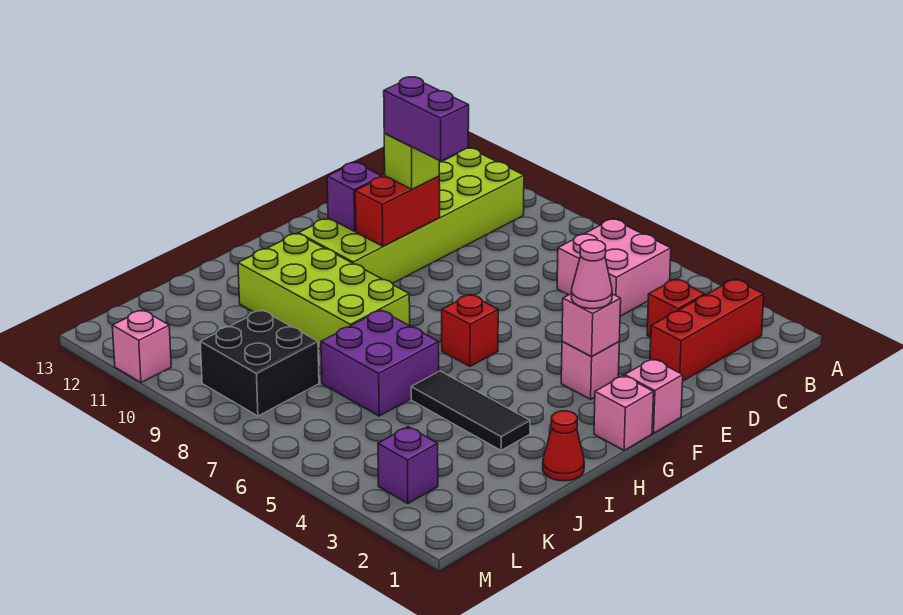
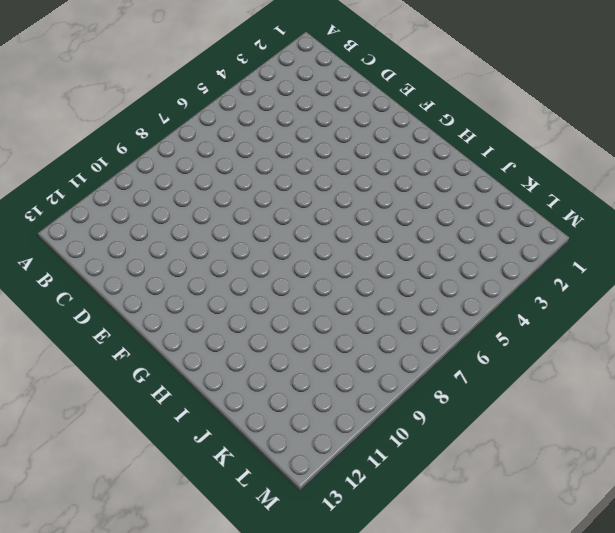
none -> red brick B2:D2 level 1
none -> pink brick B5:C6 level 1
none -> lime brick B10:G11 level 1

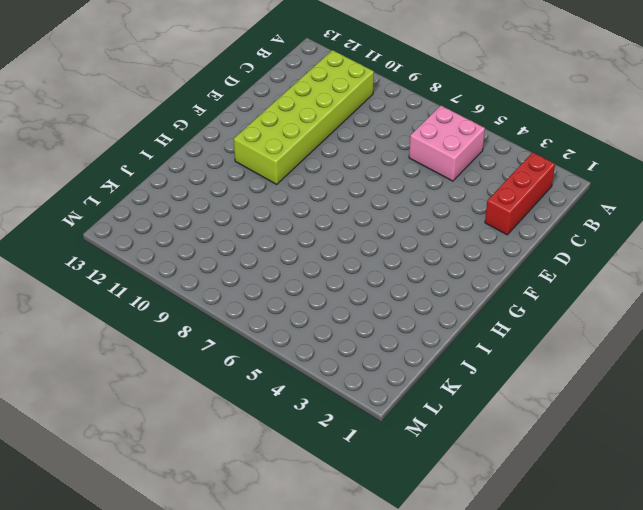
none -> red brick C3 level 1
none -> pink brick F1 level 1
none -> pink brick F3 level 1

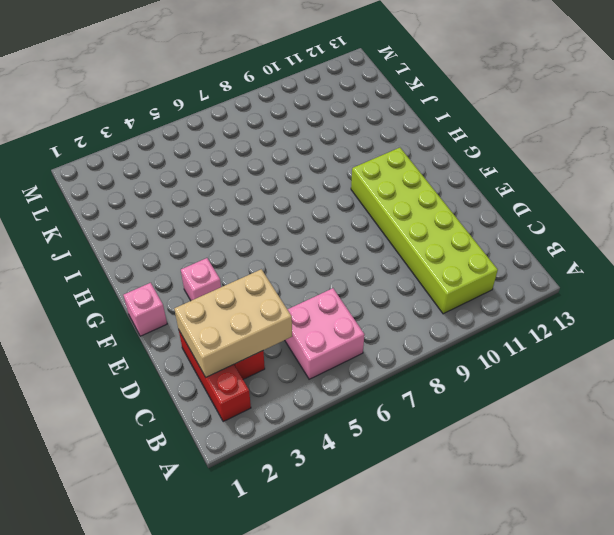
tan brick C2:D4 level 2 -> none
none -> pink brick G1 level 1
none -> red brick G6 level 1
none -> lime brick H8:I11 level 1

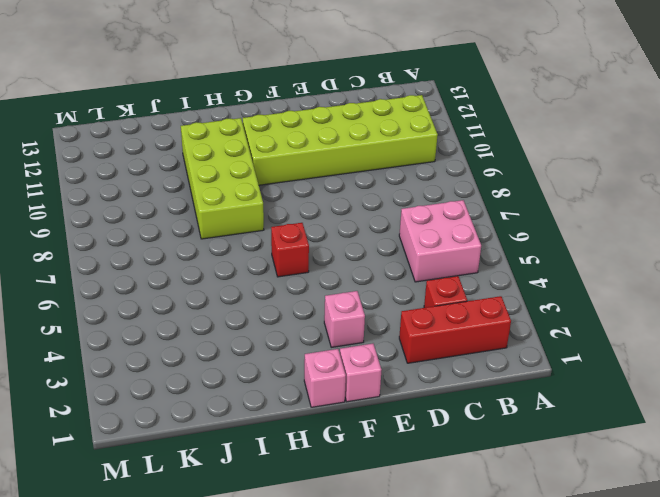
none -> red cone I1 level 1
none -> black tile I3:I5 level 1
none -> purple brick I6:J7 level 1

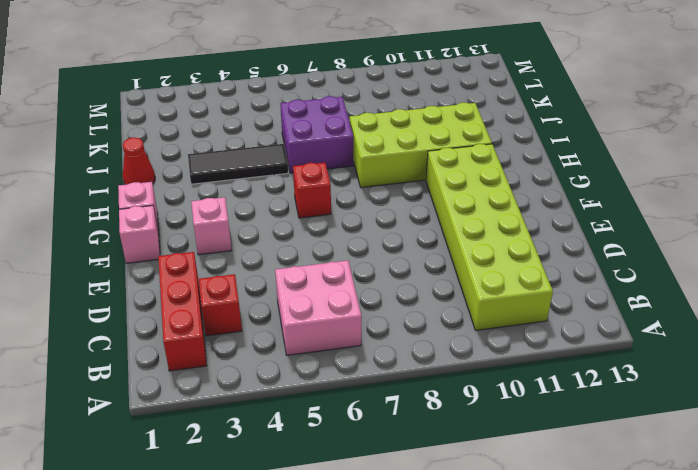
none -> black brick K8:L9 level 1
none -> purple brick L3 level 1
none -> pink brick M11 level 1

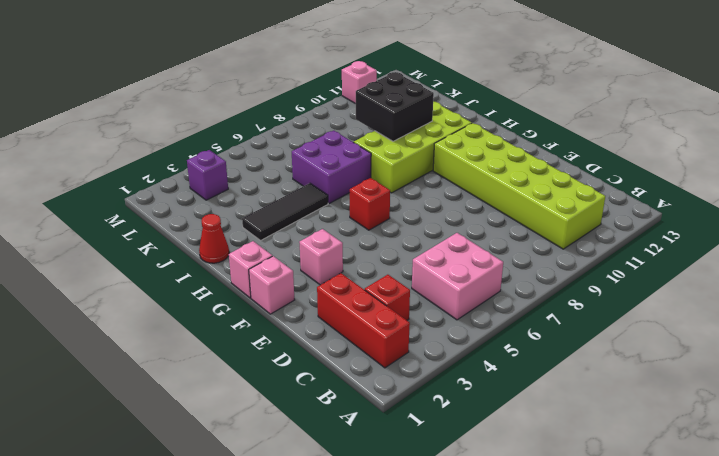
black brick I9:J10 level 2 -> black brick K8:L9 level 1
none -> red brick E10:F10 level 2
none -> pink brick F3 level 2
none -> purple brick F11 level 2

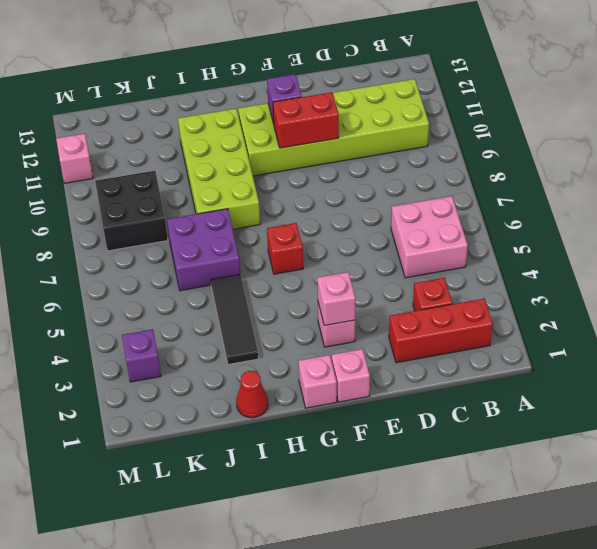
none -> lime brick E10 level 3
none -> pink cone F3 level 3
none -> purple brick E9:E10 level 4

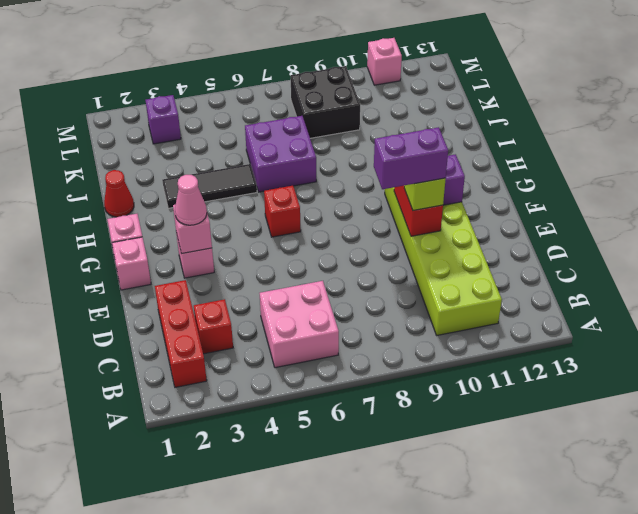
none -> lime brick H8:I11 level 1

